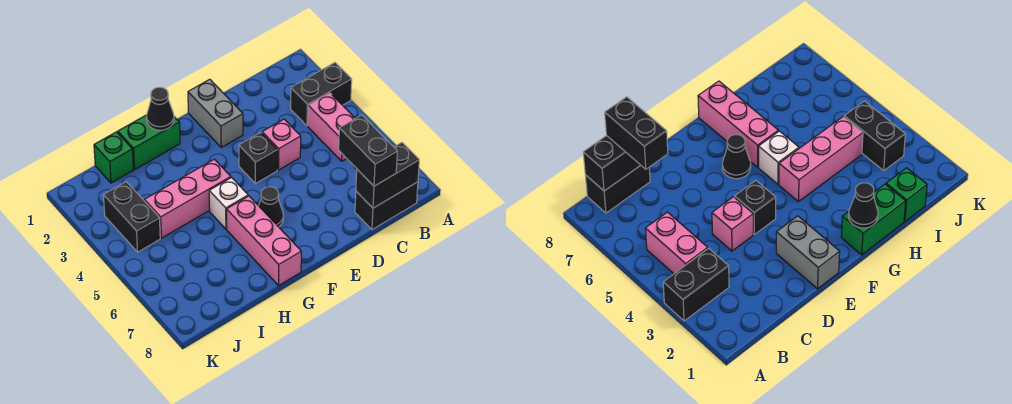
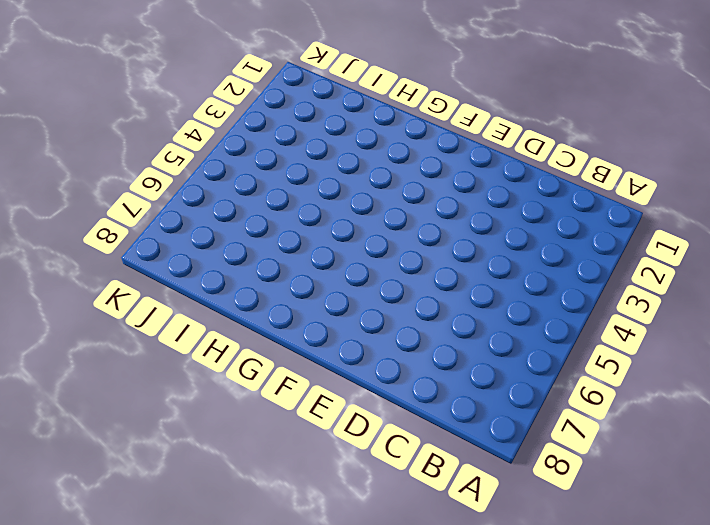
none -> black brick A3:B3 level 1
none -> pink brick B4:B5 level 1
none -> black brick B8:C8 level 1

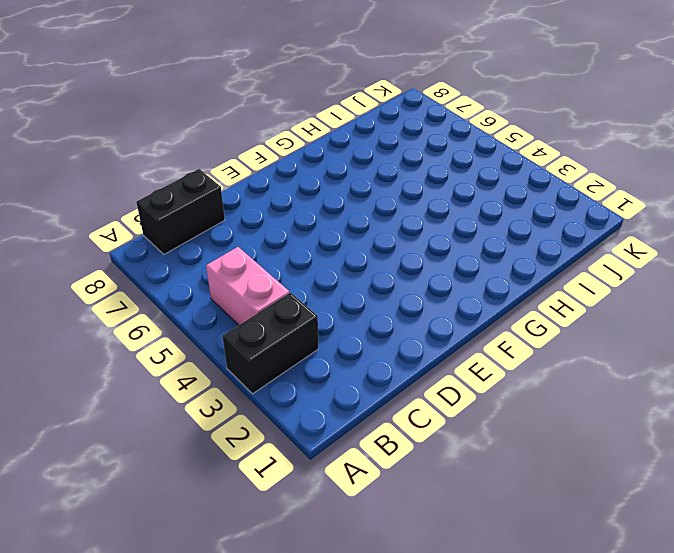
none -> pink brick D4 level 1
none -> grey brick E1:E2 level 1
none -> black brick E4 level 1

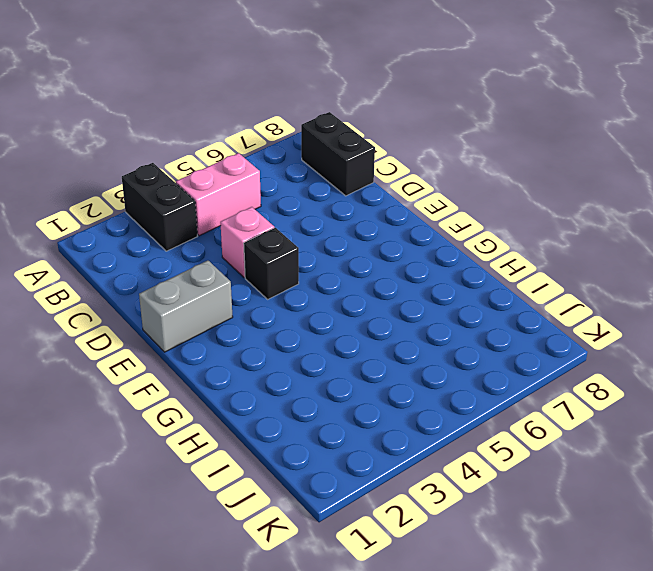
none -> black cone F6 level 1
none -> green brick G1:H1 level 1
none -> pink brick G4:I4 level 1

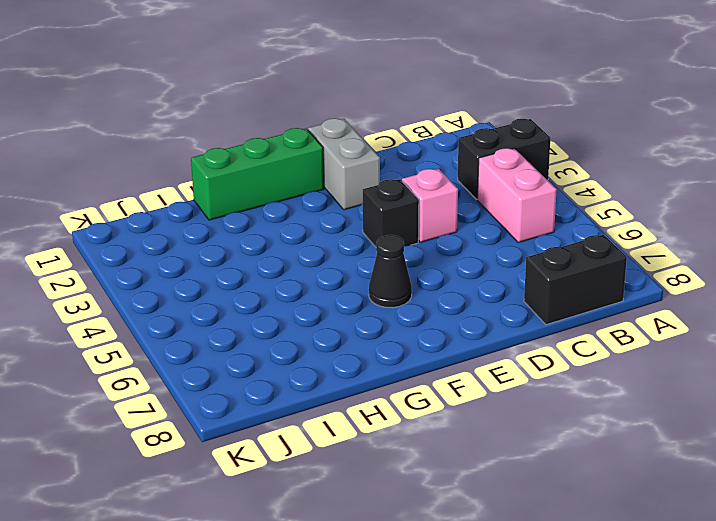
green brick F1:H1 level 1 -> green brick G1:H1 level 1
none -> pink brick G4:I4 level 1
none -> white brick G5 level 1
none -> pink brick G6:G8 level 1

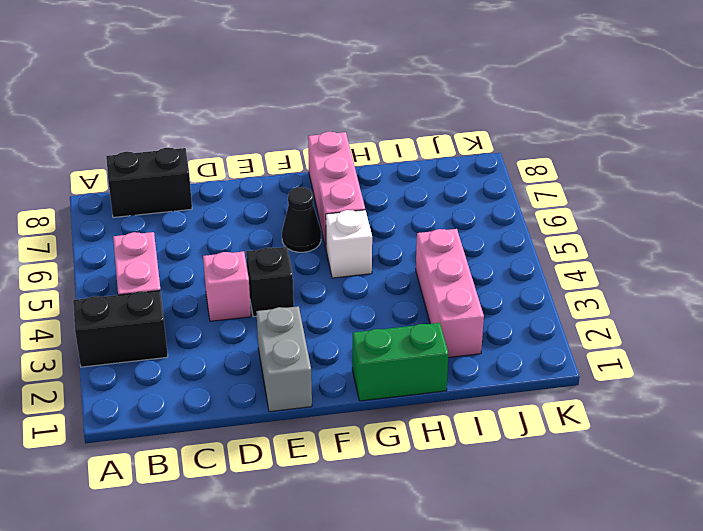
pink brick I2:I4 level 1 -> pink brick G4:I4 level 1
none -> green brick I1 level 1
none -> black brick J3:J4 level 1
none -> black brick B8:C8 level 2

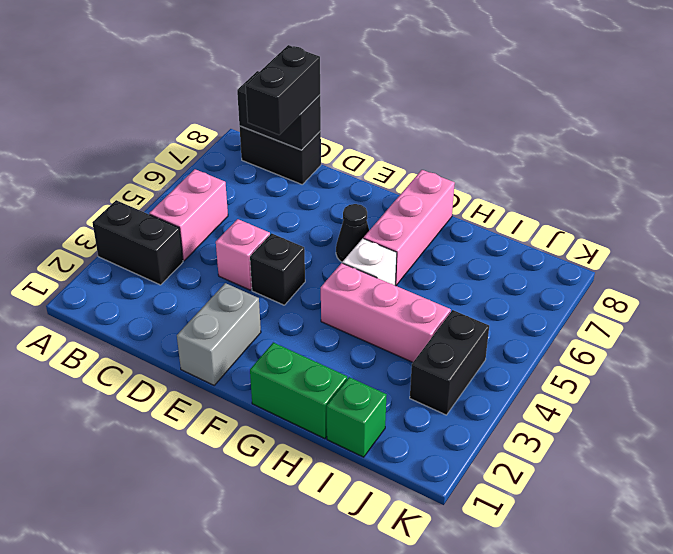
none -> black cone G1 level 2

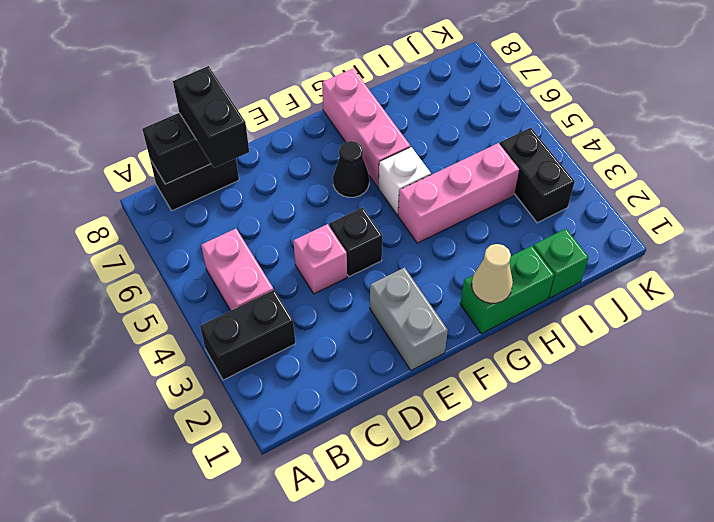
tan cone G1 level 2 -> black cone G1 level 2

